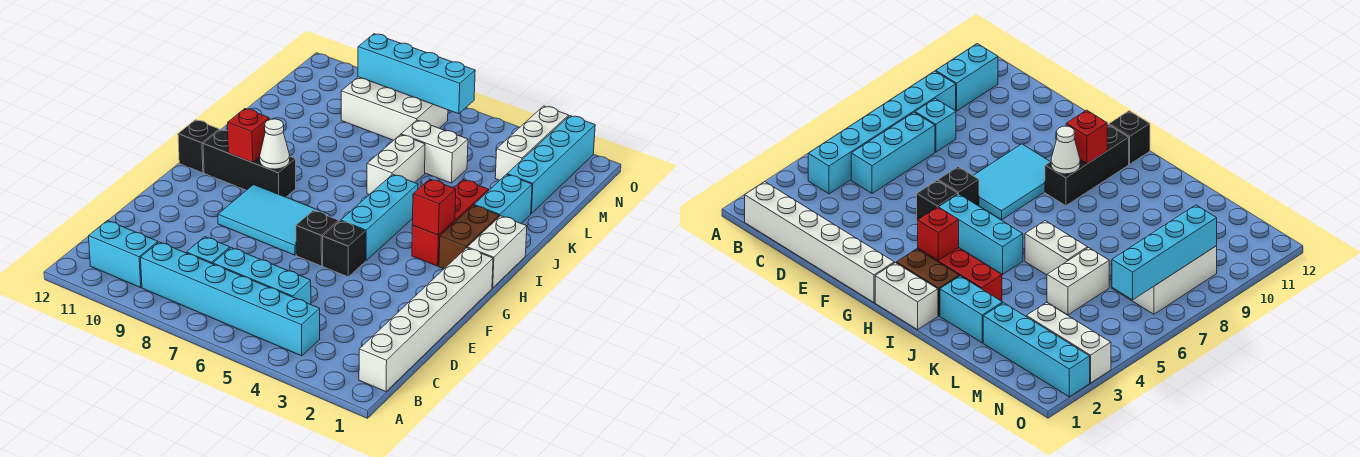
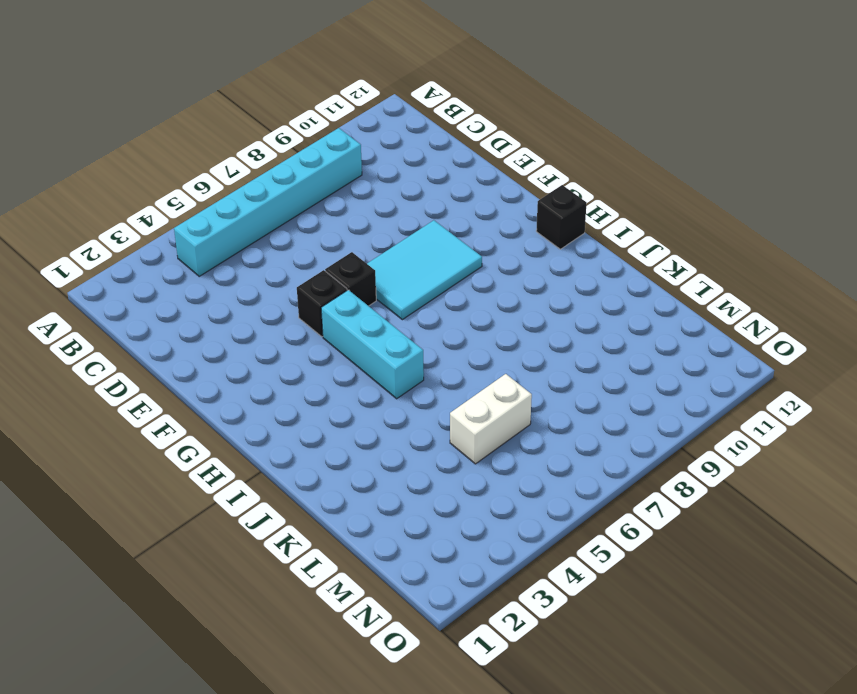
none -> white brick B1:G1 level 1
none -> cyan brick B10:B11 level 1
none -> cyan brick C5:C7 level 1

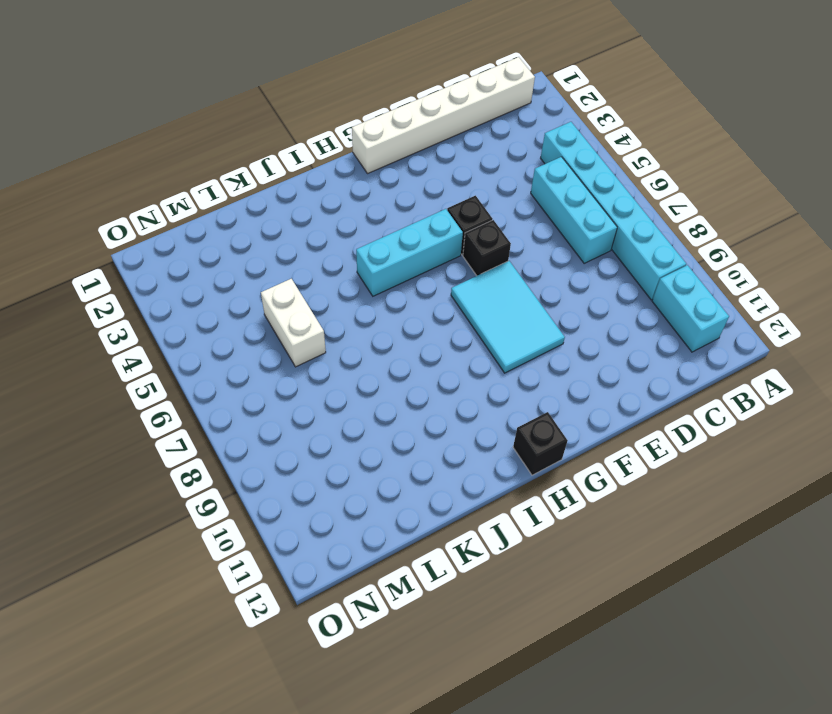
none -> cyan brick C8 level 1
none -> white brick H1:I1 level 1
none -> brown brick H2:I2 level 1

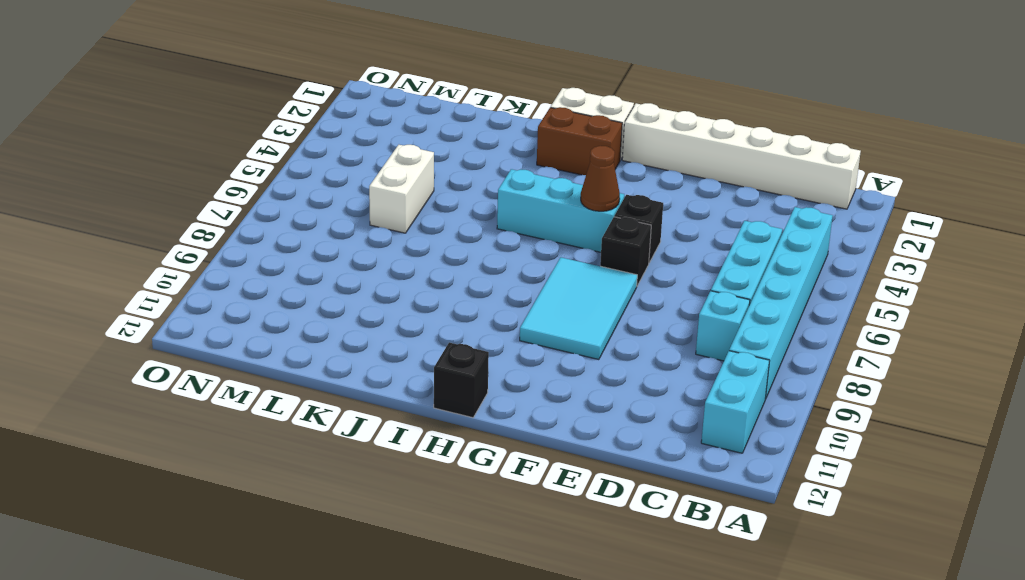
brown cone G5 level 2 -> none
none -> red brick H3:J3 level 1
none -> black brick H9:H11 level 1
none -> cyan brick J2:K2 level 1

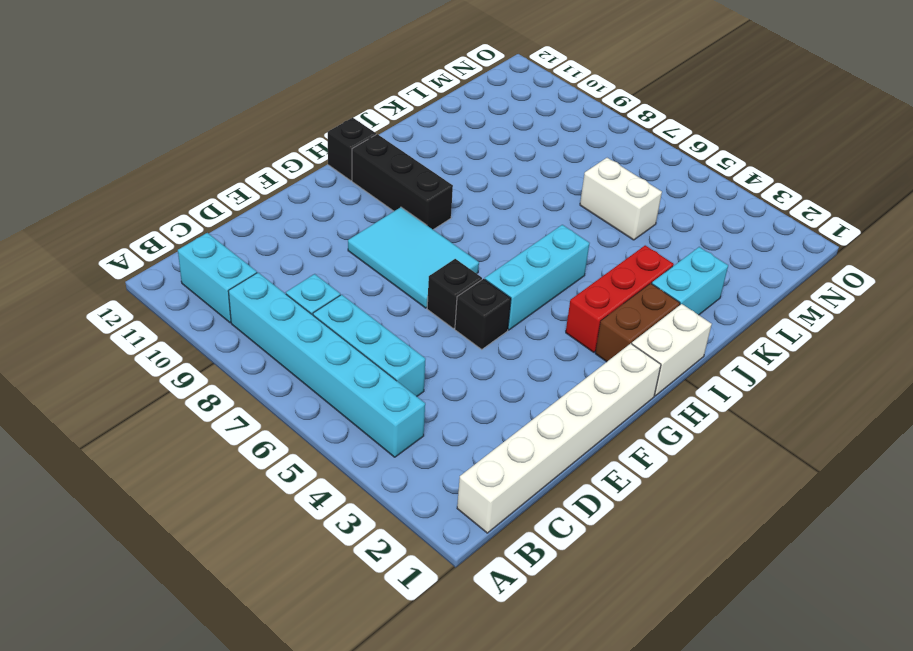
none -> white brick J6:K6 level 1
none -> cyan brick L2:O2 level 1
none -> white brick M3:O3 level 1

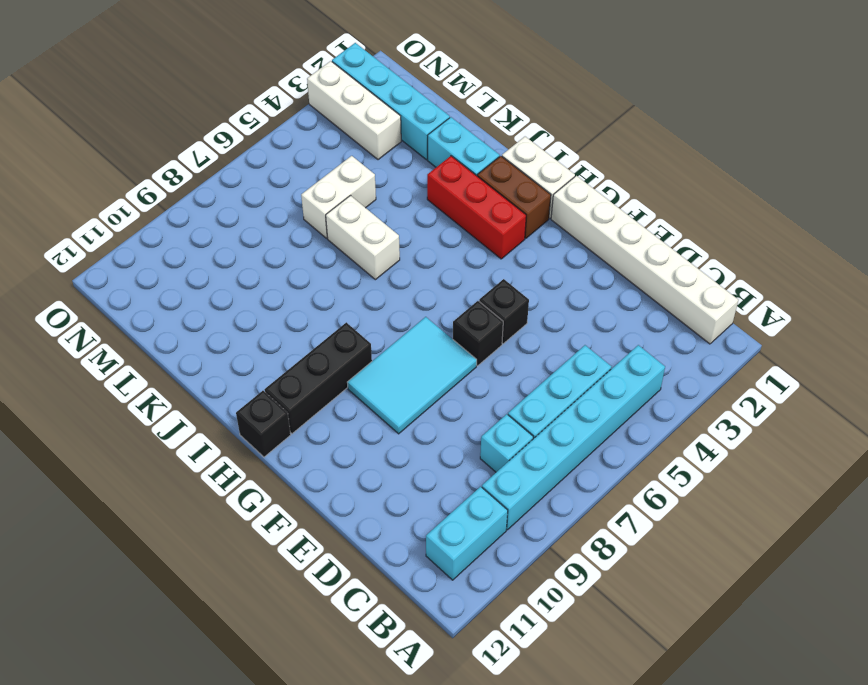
none -> cyan brick G5:I5 level 1
none -> white brick M7:N9 level 1
none -> red brick H3 level 2

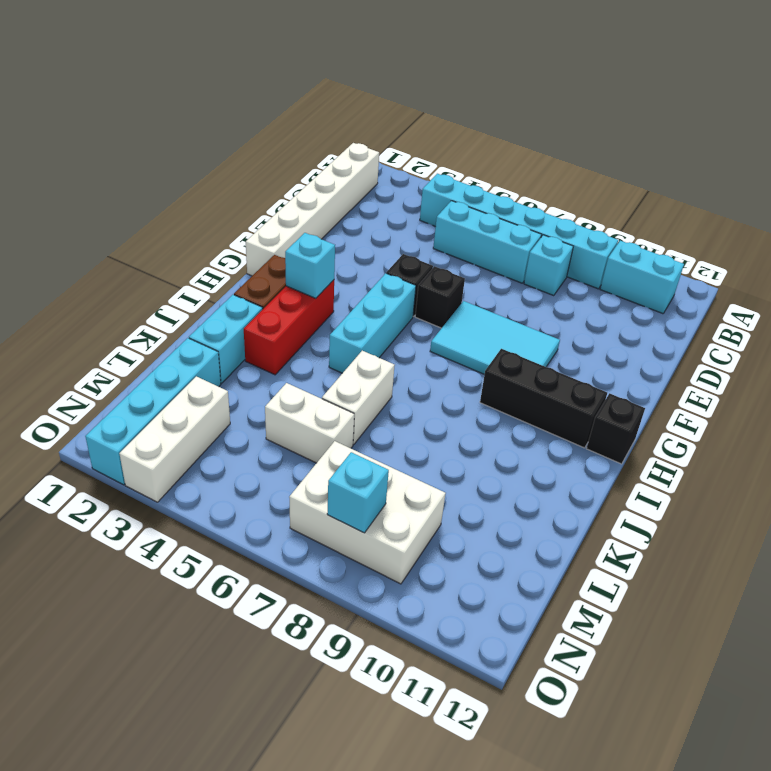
cyan brick H3 level 2 -> red brick H3 level 2
cyan brick N8 level 2 -> cyan brick N6:N9 level 2
none -> white brick H1:I1 level 1
none -> white cone H9 level 2
none -> red brick H10 level 2

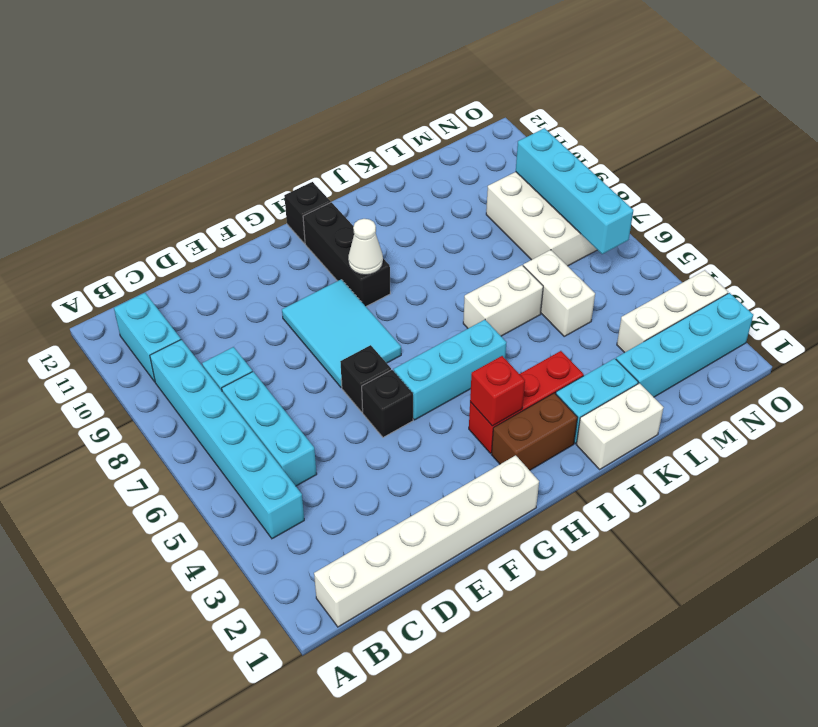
white brick J1:K1 level 1 -> white brick H1:I1 level 1
none -> red brick H10 level 2

